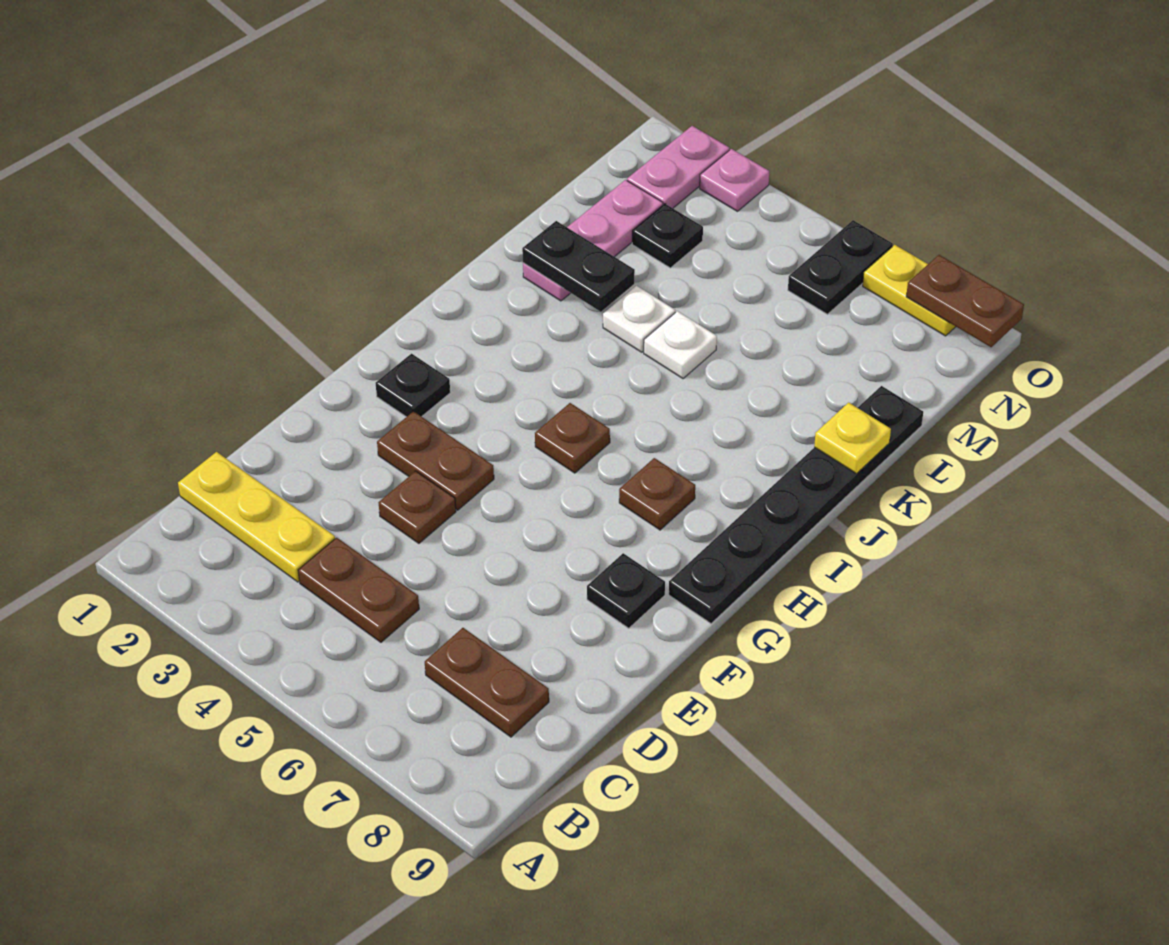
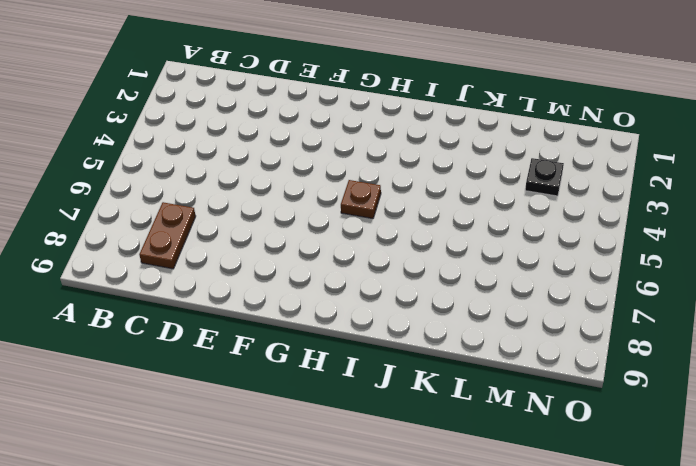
none -> yellow plate C1:C3 level 1
none -> brown plate C4:C5 level 1
none -> brown plate E4 level 1

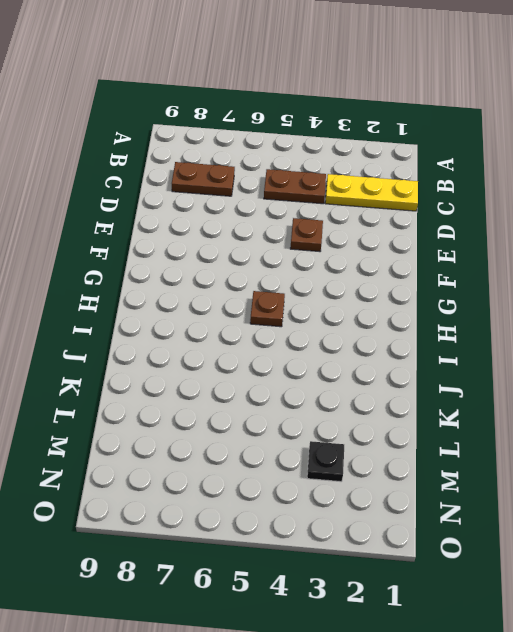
none -> brown plate F3:F4 level 1
none -> black plate F8 level 1
none -> black plate G2 level 1

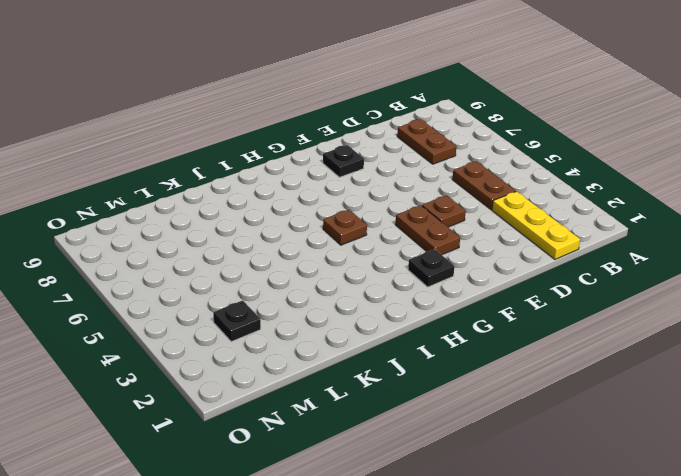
none -> black plate G9:L9 level 1
none -> brown plate H7 level 1
none -> pink plate K2:M2 level 1

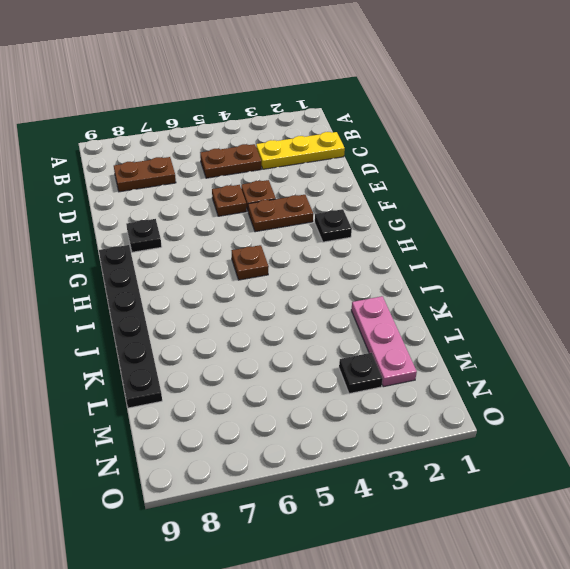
brown plate E5 level 1 -> brown plate H7 level 1
none -> white plate K4 level 1
none -> white plate K5 level 1
none -> pink plate N2:O2 level 1

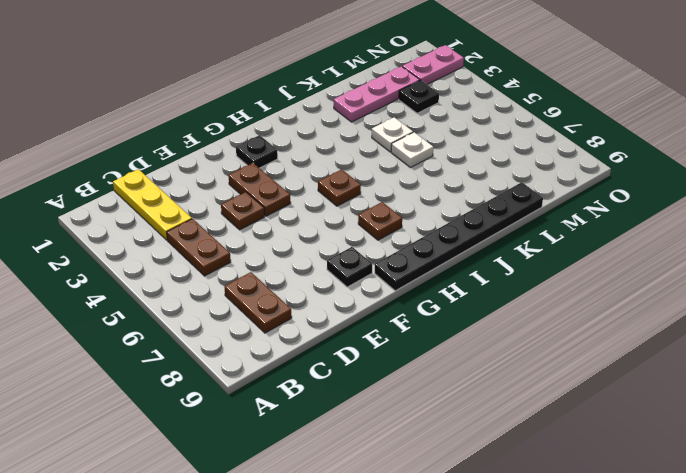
none -> black plate N6:O6 level 1
none -> pink plate O3 level 1
none -> yellow plate O7:O8 level 1

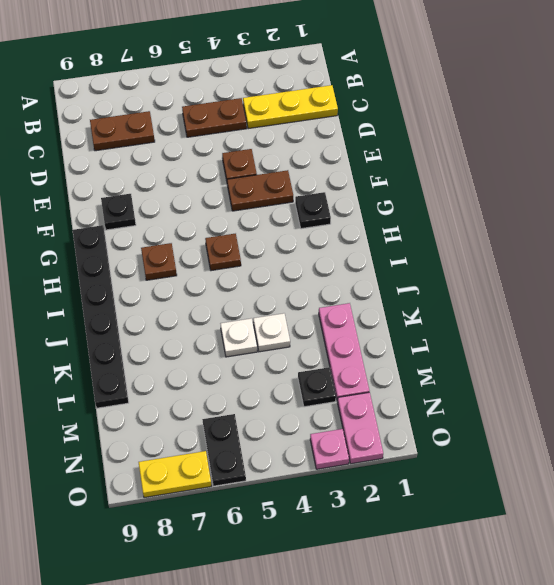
none -> black plate K2:K3 level 2
none -> yellow plate K9 level 2
none -> brown plate O8:O9 level 2

